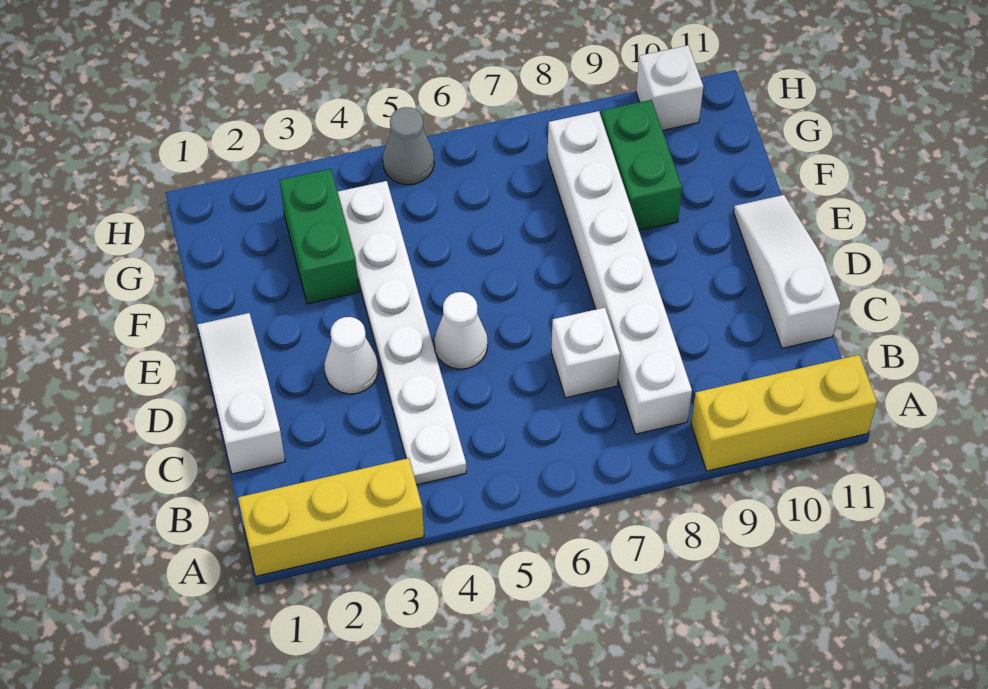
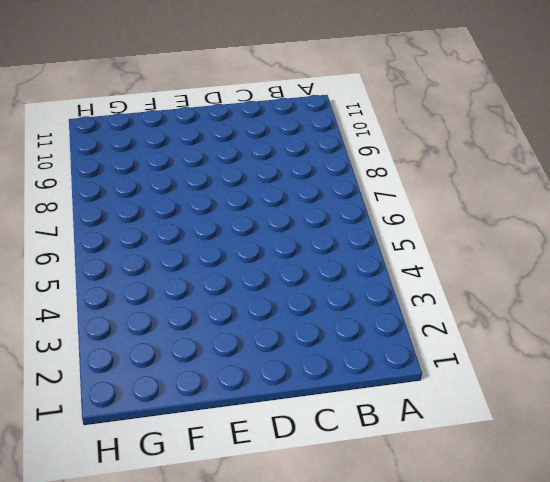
none -> yellow brick A1:A3 level 1
none -> yellow brick A9:A11 level 1
none -> white plate B4:G4 level 1

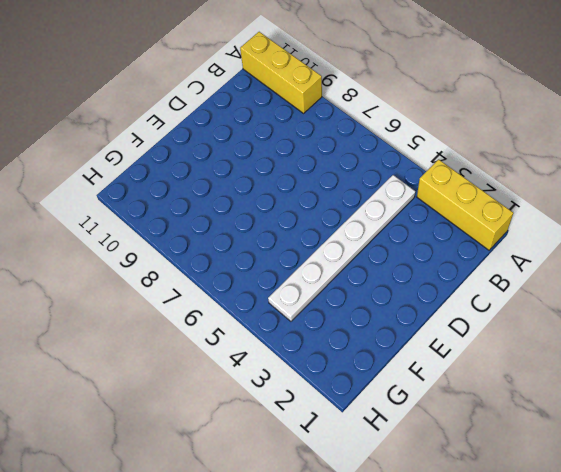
none -> white brick B8:G8 level 1
none -> white slope C1:E1 level 1 top C
none -> white brick C7 level 1

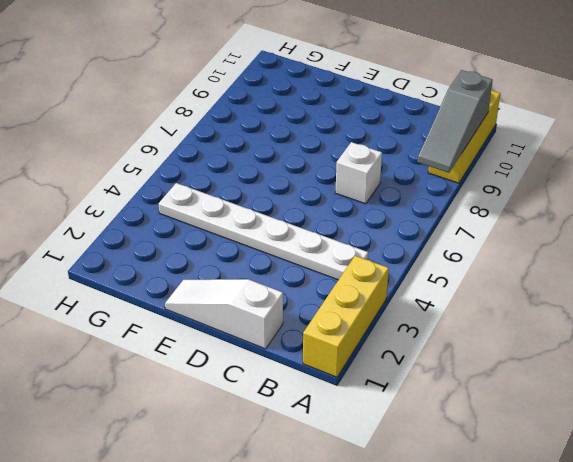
grey slope A8:A10 level 2 top 10 -> none
none -> white brick B8:G8 level 1
none -> white slope C11:E11 level 1 top C
none -> white cone D3 level 1

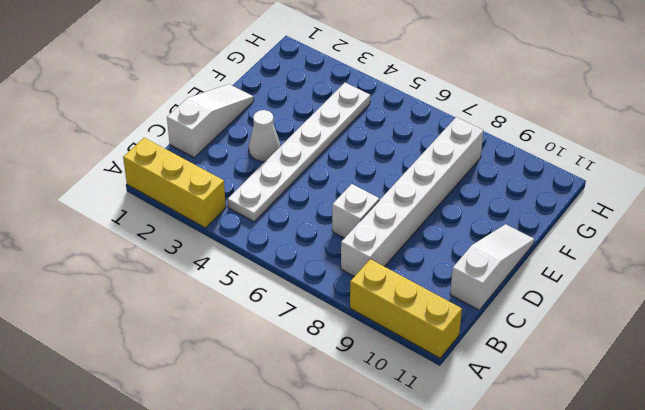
none -> white cone D5 level 1
none -> green brick F3:G3 level 1
none -> green brick F9:G9 level 1

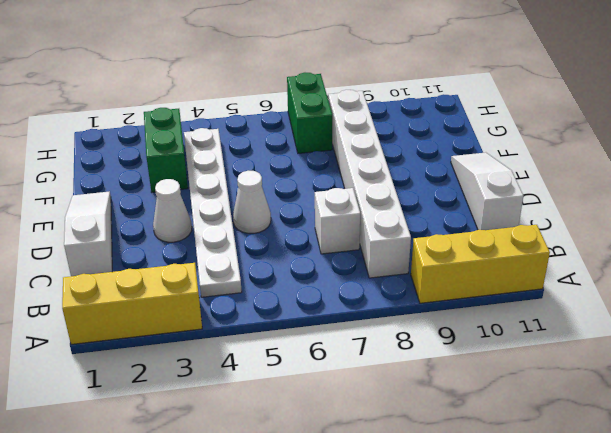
green brick G7:H7 level 1 -> green brick F9:G9 level 1
none -> grey cone H5 level 1
none -> white brick H10 level 1

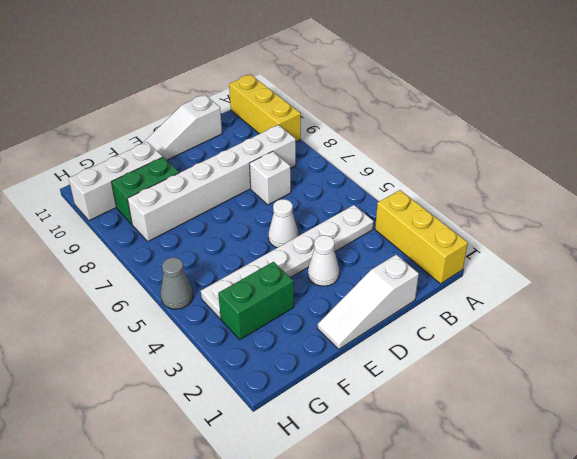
white brick F10:H10 level 1 -> white brick H10 level 1

